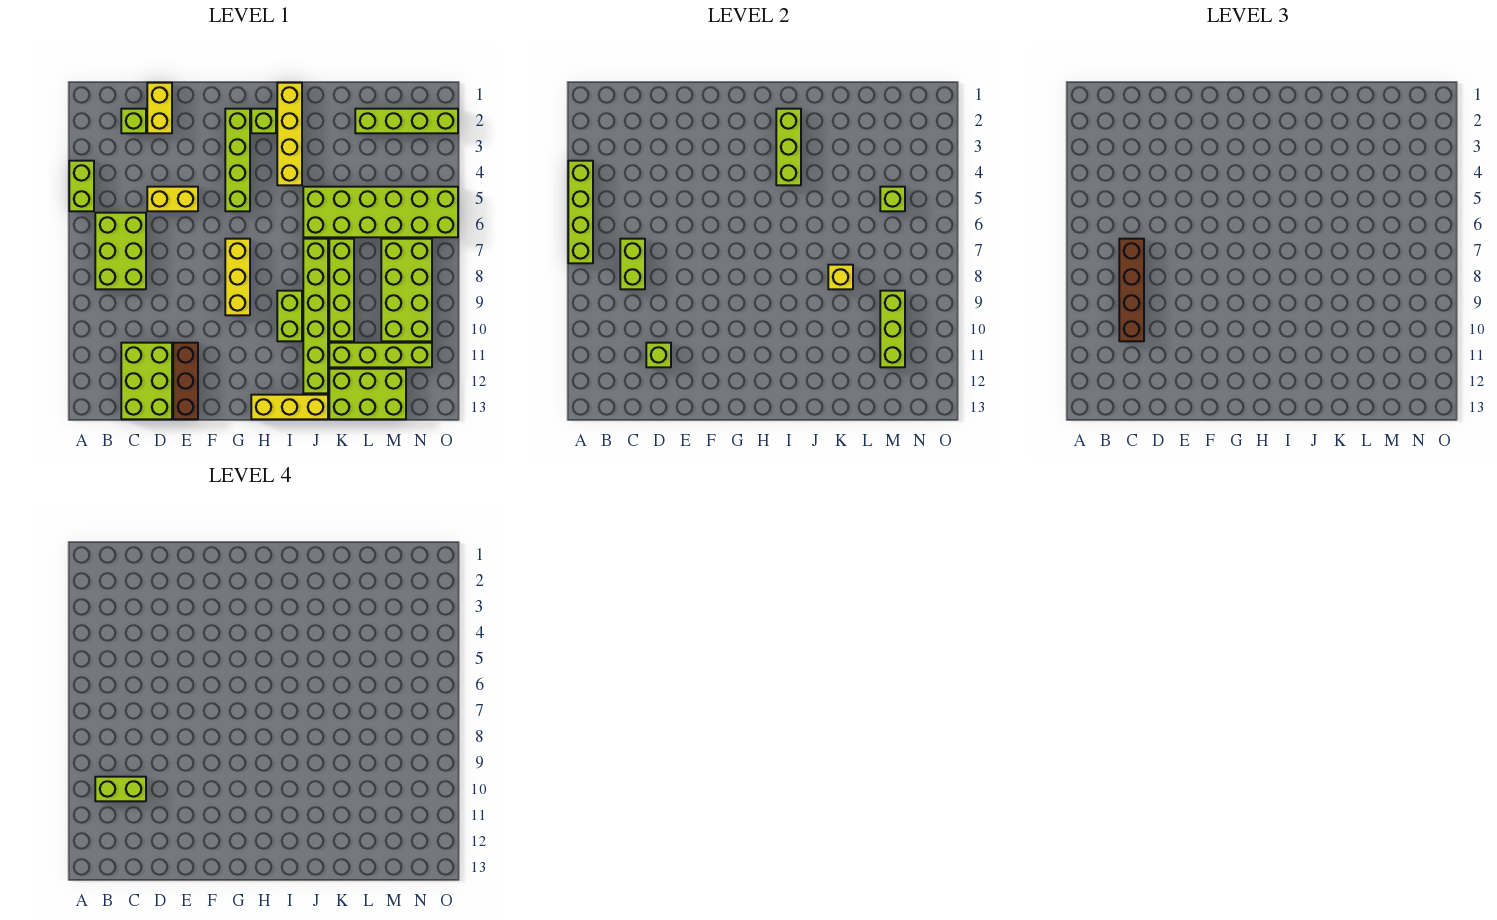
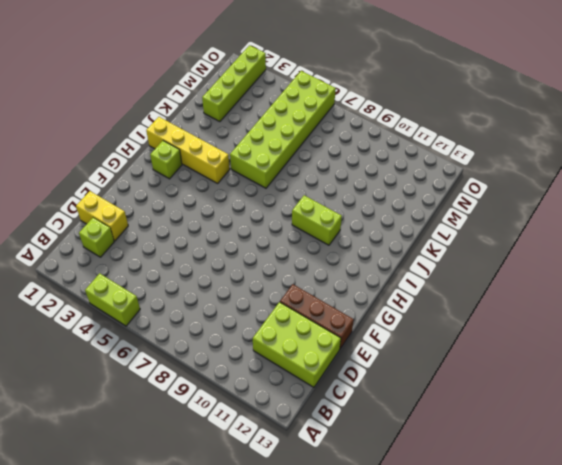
none -> lime brick B6:C8 level 1
none -> yellow brick D5:E5 level 1
none -> lime brick G2:G5 level 1

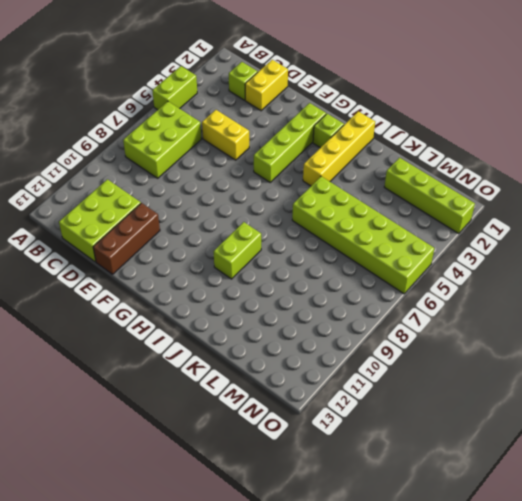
none -> yellow brick G7:G9 level 1
none -> yellow brick H13:J13 level 1
none -> lime brick J7:J12 level 1

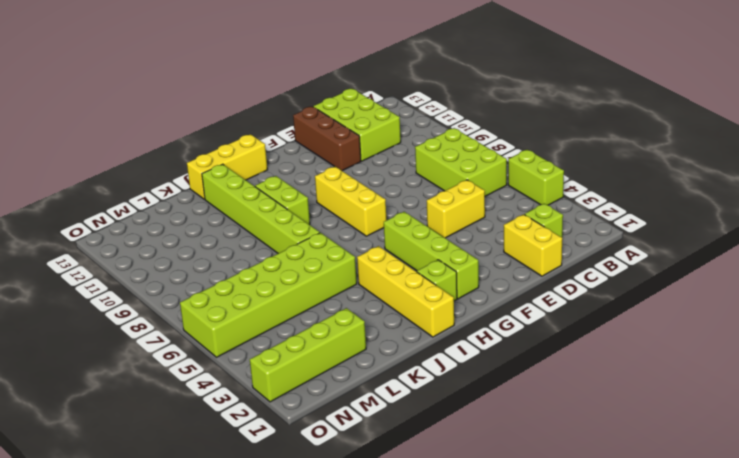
none -> lime brick K7:K10 level 1
none -> lime brick K11:N11 level 1
none -> lime brick K12:M13 level 1

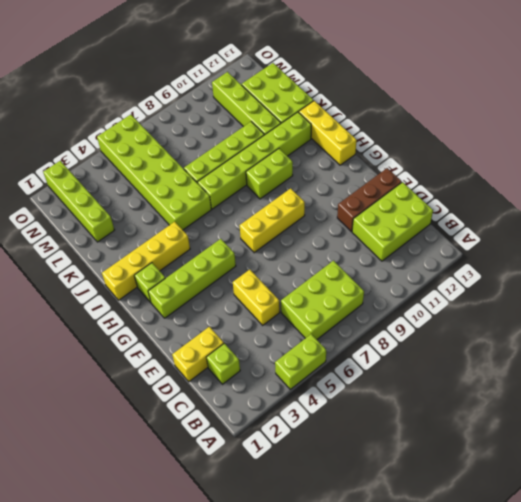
none -> lime brick M7:N10 level 1
none -> lime brick A4:A7 level 2
none -> lime brick C7:C8 level 2

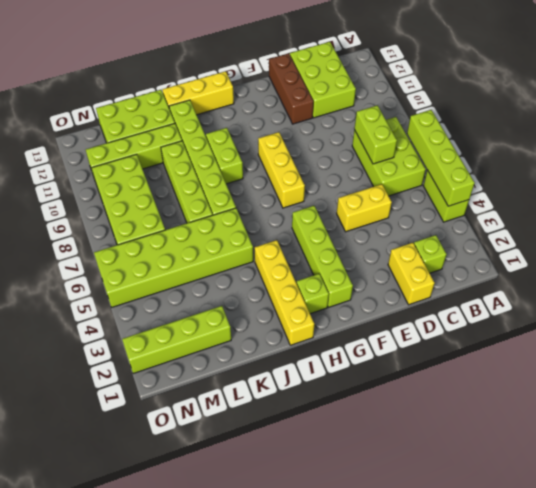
none -> lime brick D11 level 2
none -> lime brick I2:I4 level 2
none -> yellow brick K8 level 2

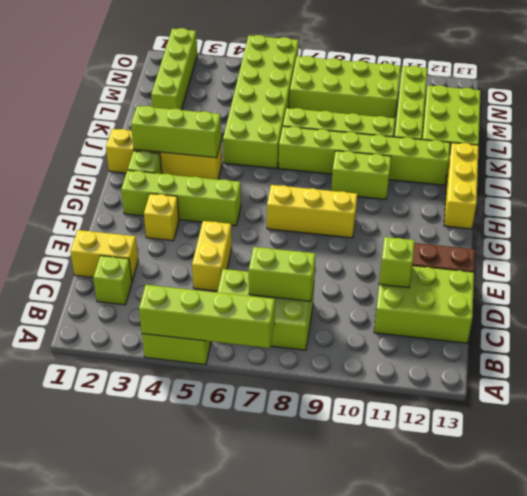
yellow brick F3 level 1 -> yellow brick K8 level 2
none -> lime brick M5 level 2
none -> lime brick M9:M11 level 2
none -> brown brick C7:C10 level 3

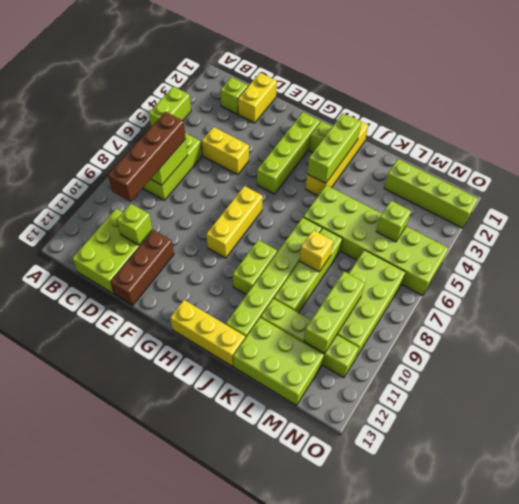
none -> lime brick A4:A7 level 2
none -> lime brick B10:C10 level 4

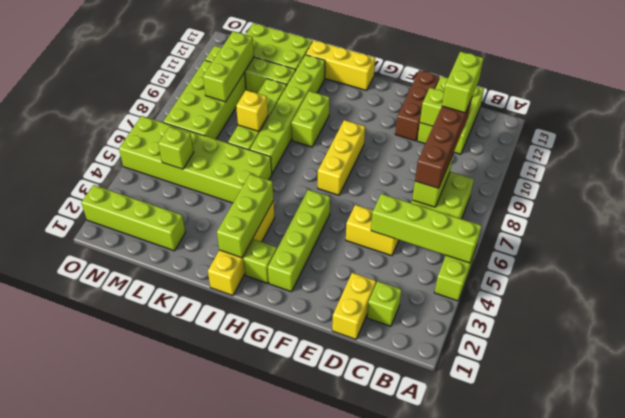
lime brick A5:D5 level 2 -> lime brick A4:A7 level 2
lime brick C10:C11 level 4 -> lime brick B10:C10 level 4

